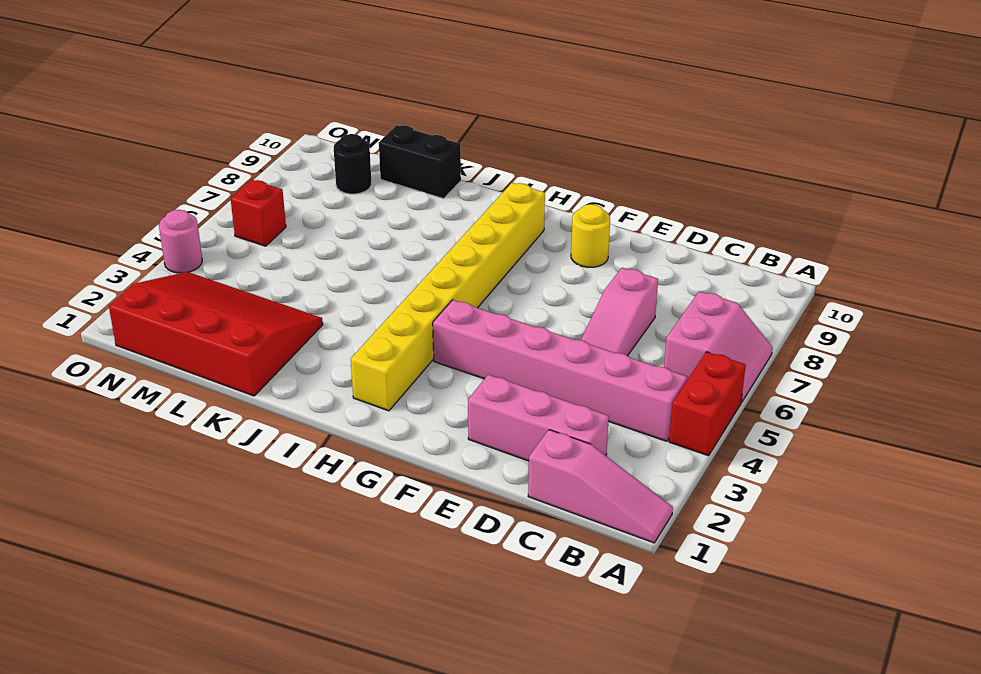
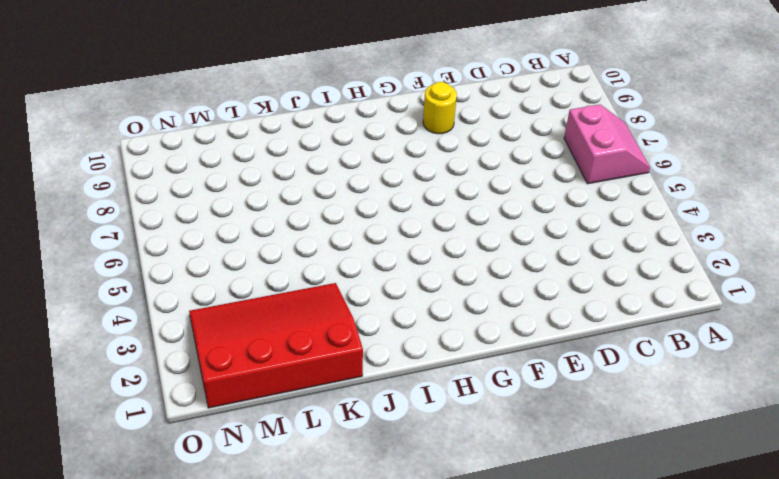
none -> pink slope A1:C1 level 1 top C
none -> red brick A4:A5 level 1
none -> pink brick B4:G4 level 1

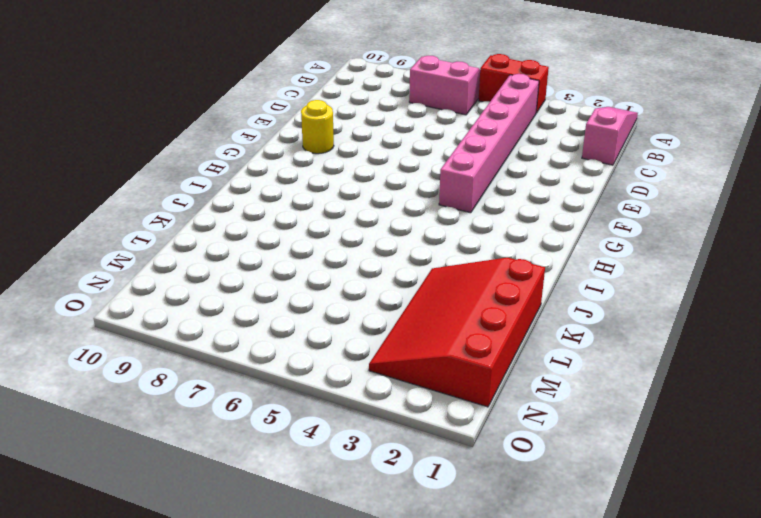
none -> pink brick C2:E2 level 1
none -> pink slope D5:D7 level 1 top 7
none -> yellow brick H2:H9 level 1

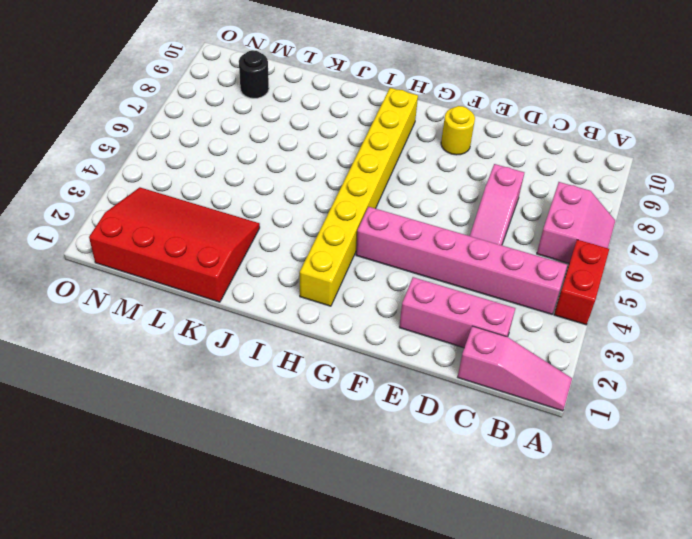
none -> black brick K10:L10 level 1
none -> red brick N6 level 1
none -> pink round brick O4 level 1

